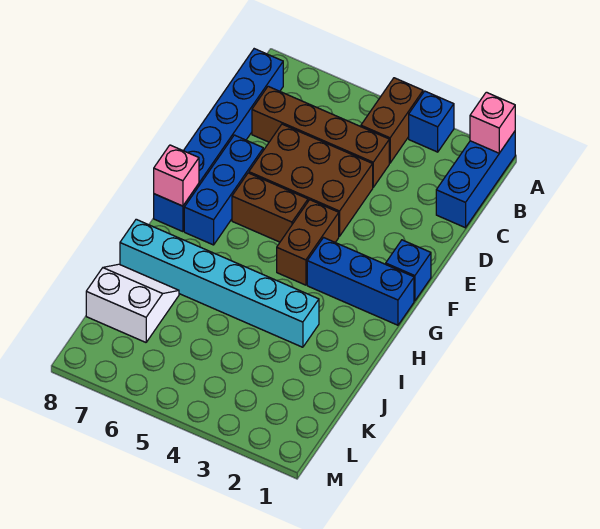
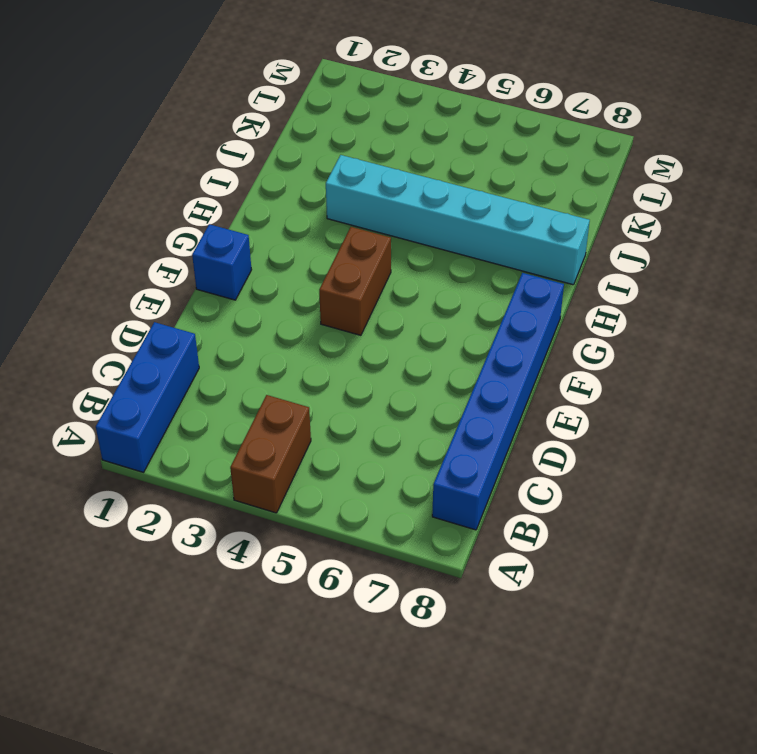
none -> blue brick A3 level 1
none -> brown brick C4:C7 level 1
none -> brown brick D4:E6 level 1

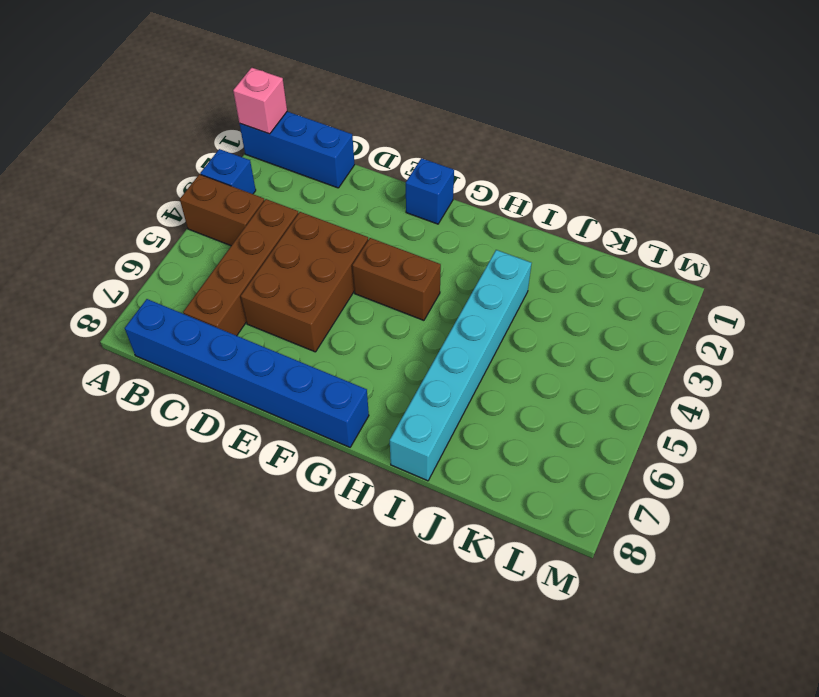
none -> blue brick E7:G7 level 1
none -> brown brick F5:F6 level 1
none -> blue brick G1:G3 level 1

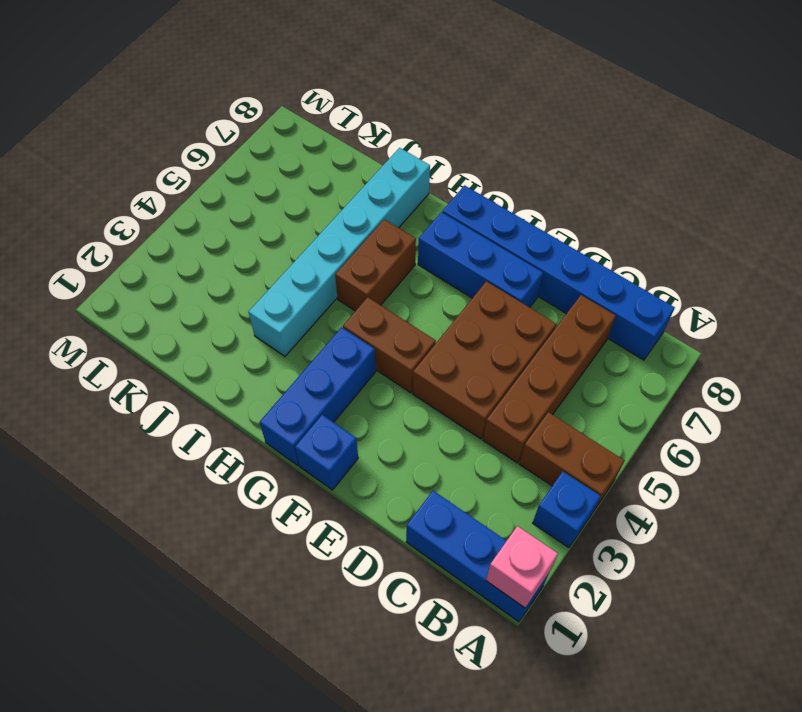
brown brick H5:H6 level 1 -> brown brick F5:F6 level 1
none -> white slope J7:K8 level 1 top K
none -> pink brick G8 level 2

